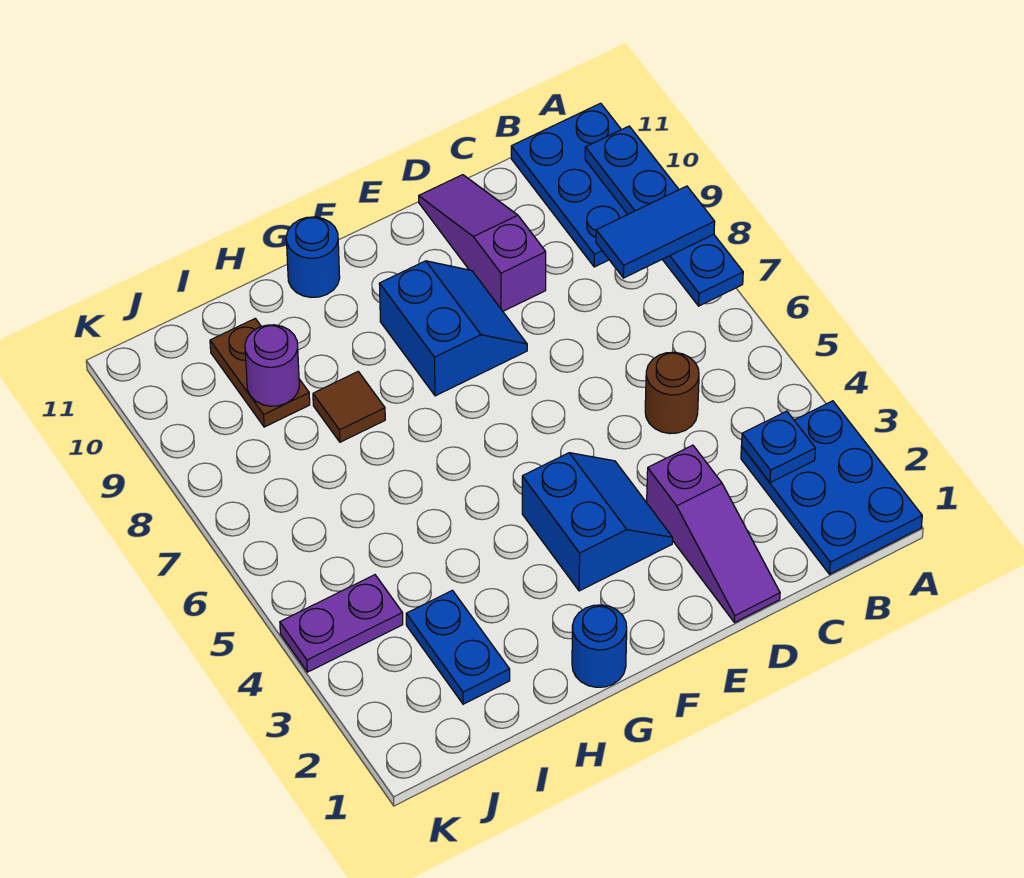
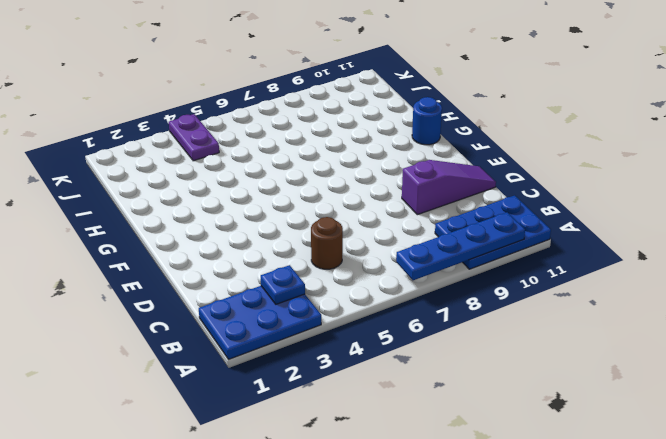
none -> purple slope D1:D3 level 1 top 3
none -> blue slope E3:F4 level 1 top F
none -> blue slope E8:F9 level 1 top F

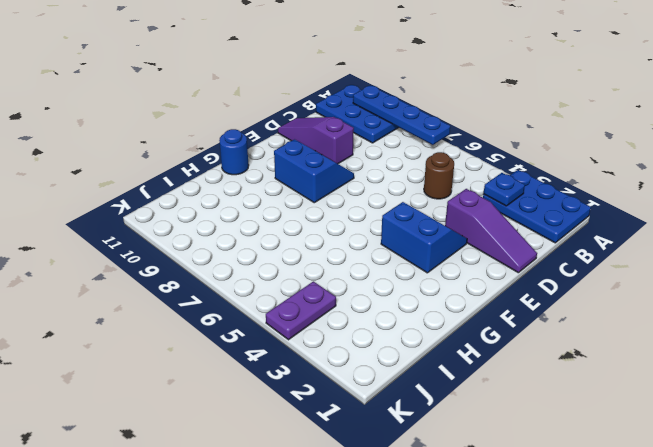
none -> blue round brick G1 level 1
none -> brown tile H8 level 1
none -> blue plate I2:I3 level 1

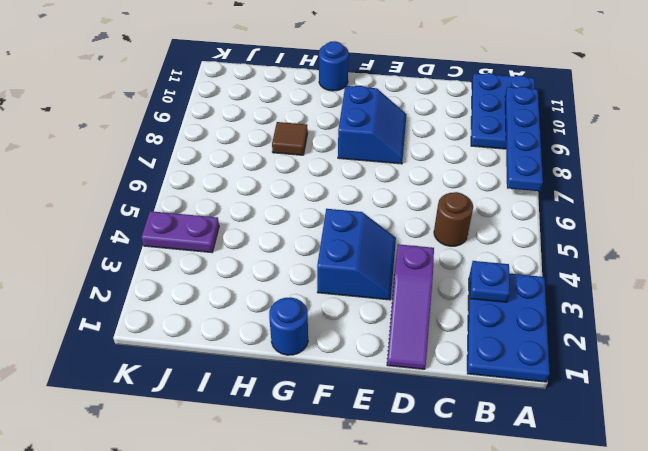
none -> purple slope D9:D11 level 1 top 9
none -> blue plate I2:I3 level 1
none -> brown plate I9:I10 level 1

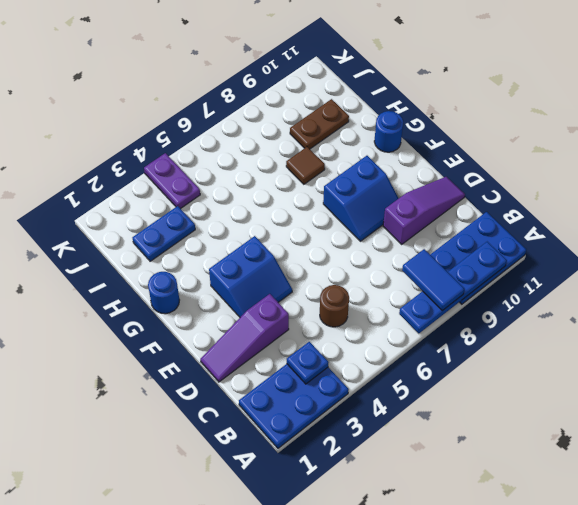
none -> purple round brick I9 level 2

